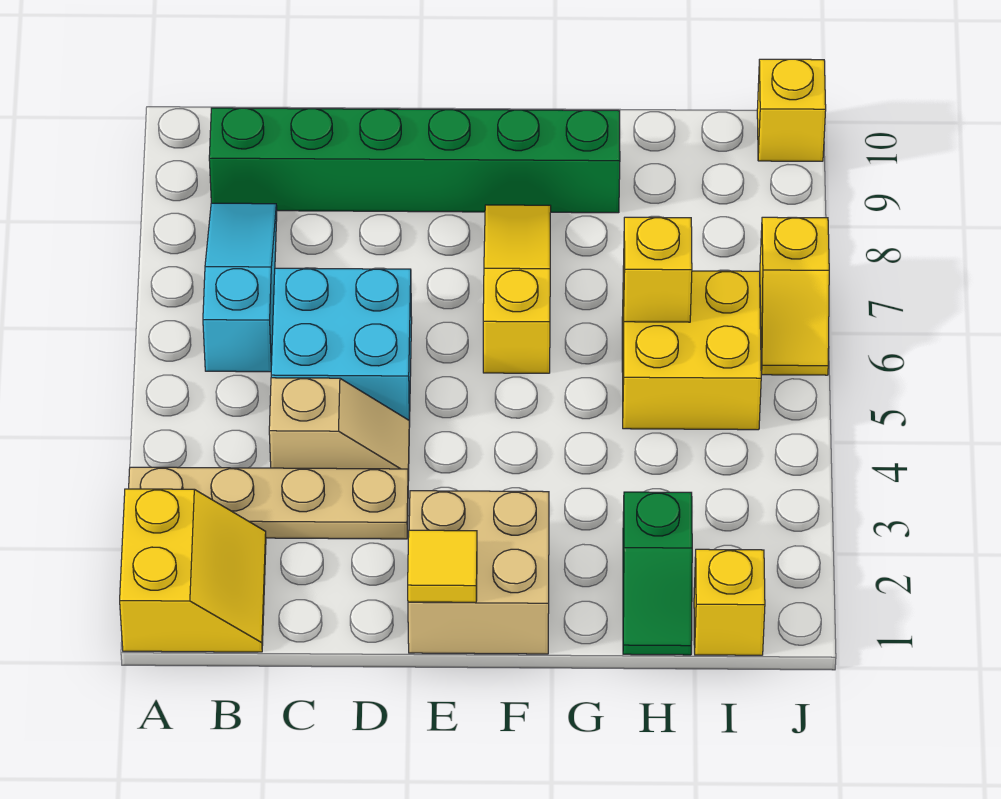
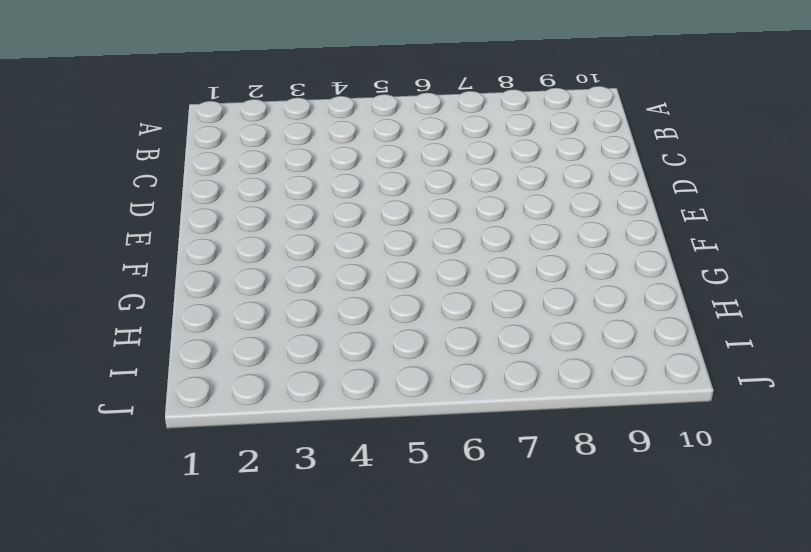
none -> yellow slope A1:B2 level 1 top A
none -> tan plate A3:D3 level 1
none -> cyan slope B6:B8 level 1 top 6

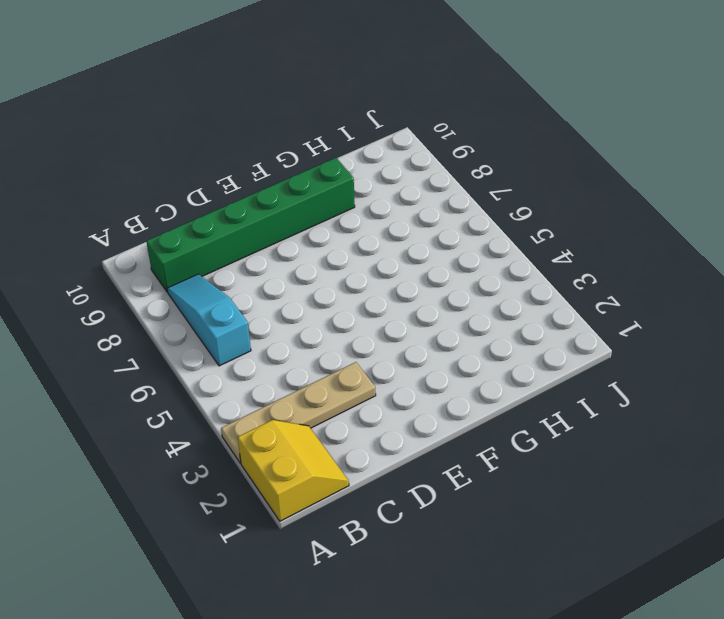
none -> tan slope C4:D4 level 1 top C
none -> cyan brick C5:D6 level 1
none -> tan brick E1:F2 level 1

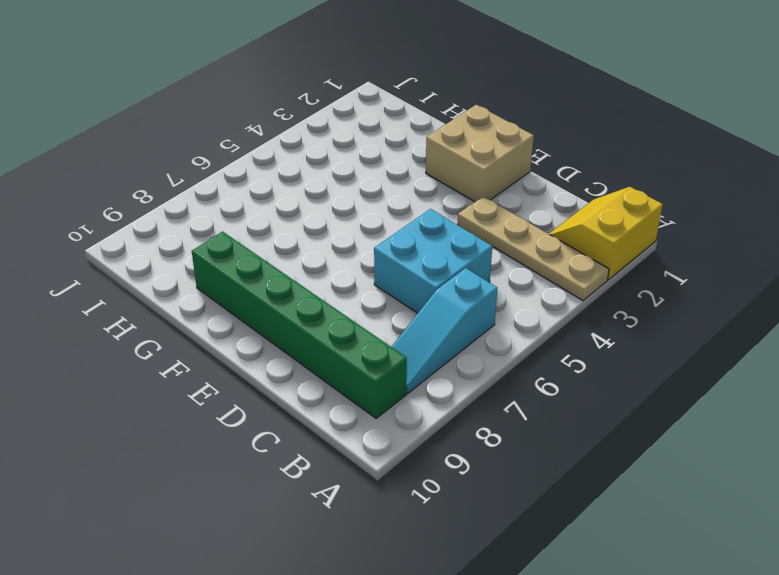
none -> tan slope C4:D4 level 1 top C
none -> yellow slope F6:F8 level 1 top 6
none -> green slope H1:H2 level 1 top 2

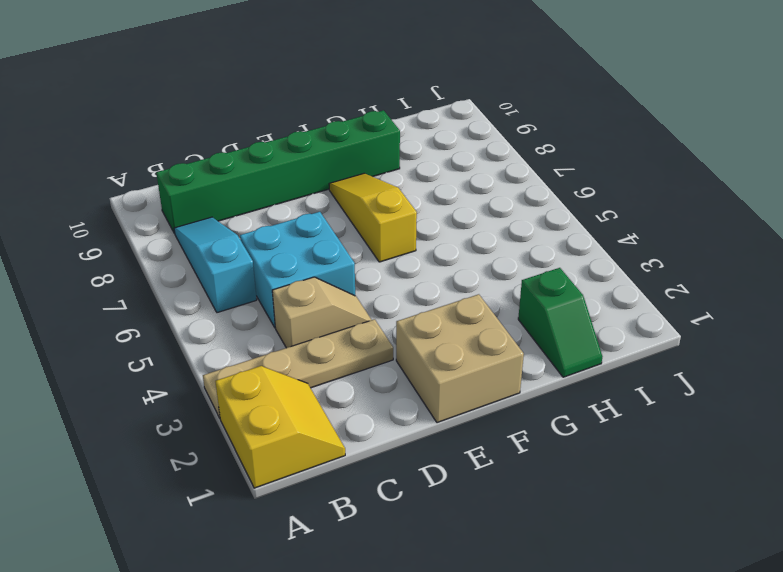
none -> yellow brick H5:I6 level 1
none -> yellow brick I1 level 1
none -> yellow slope J6:J7 level 1 top 7

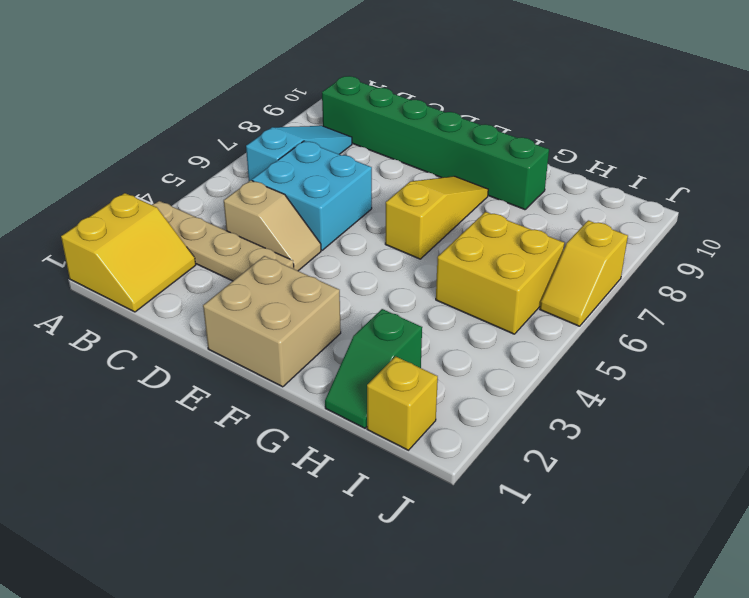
none -> yellow brick J10 level 1
none -> yellow tile E1 level 2
none -> yellow brick H6 level 2

